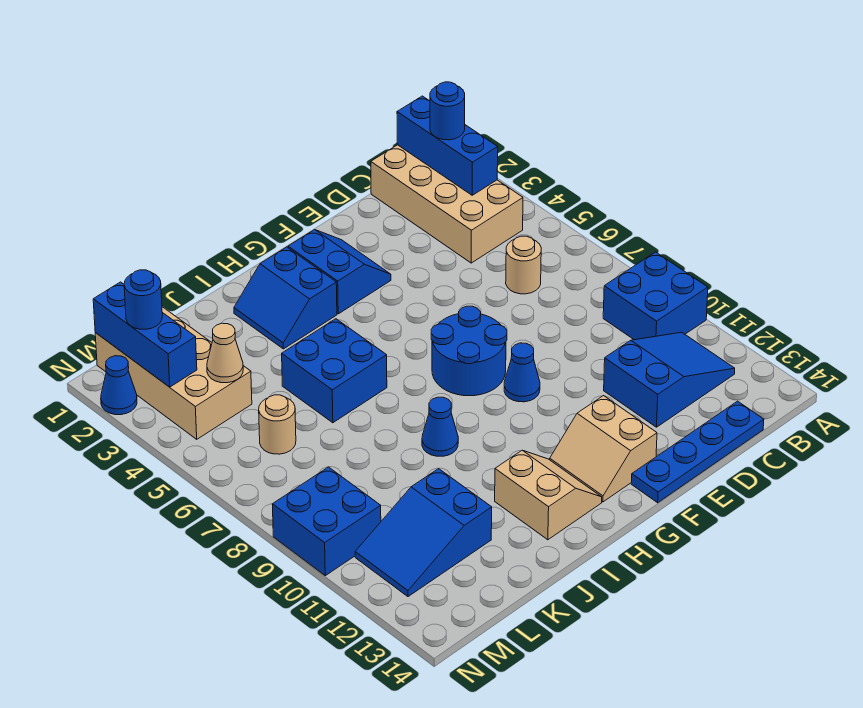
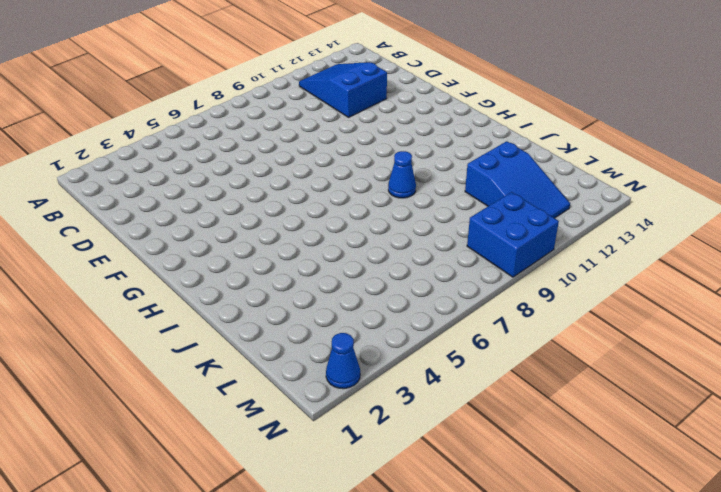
none -> blue brick A9:B10 level 1
none -> tan brick B1:C4 level 1
none -> tan round brick C6 level 1

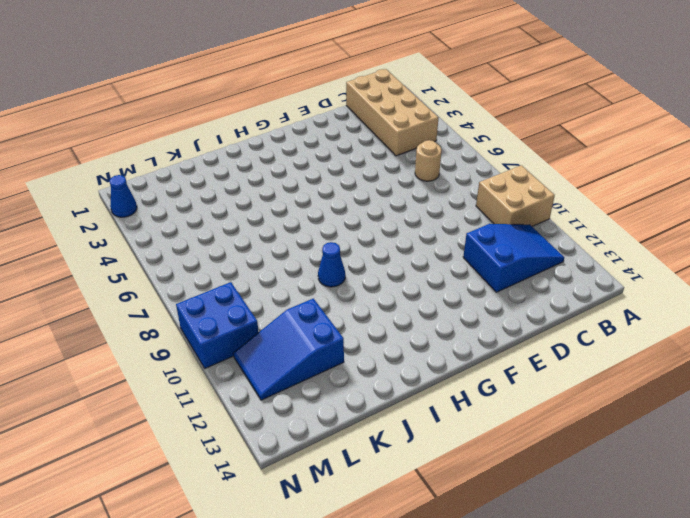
tan brick A9:B10 level 1 -> blue brick A9:B10 level 1
none -> blue plate C14:F14 level 1
none -> blue slope F2:G3 level 1 top G
none -> blue round brick F7:G8 level 1

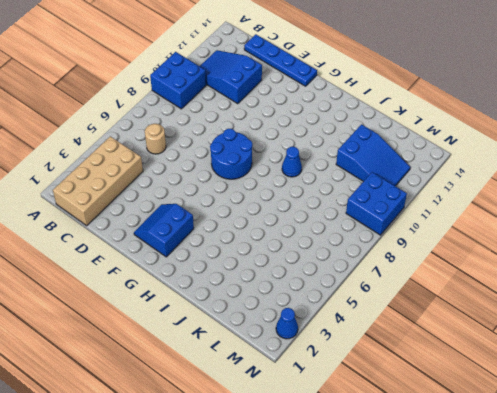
none -> blue cone F9 level 1
none -> tan slope F12:G13 level 1 top F
none -> blue slope H2:I3 level 1 top H

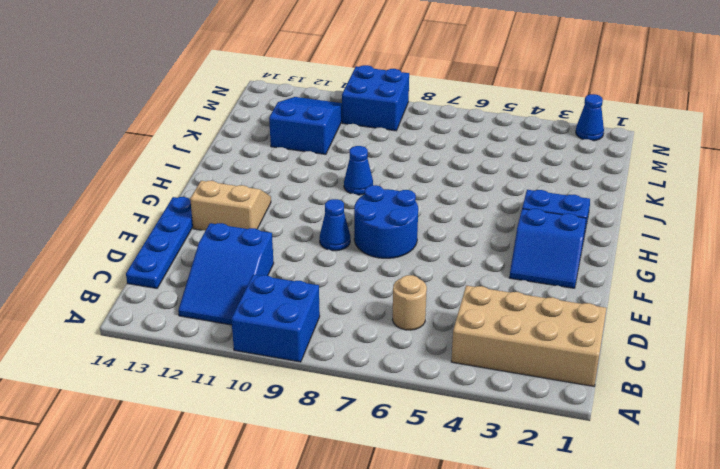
none -> tan slope H12:I13 level 1 top I
none -> blue brick I5:J6 level 1
none -> tan brick L1:M4 level 1

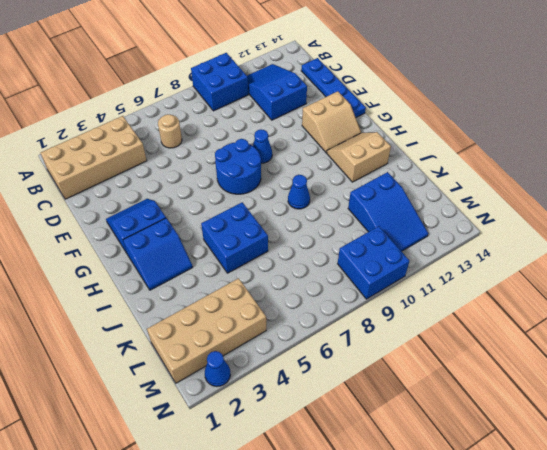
none -> tan round brick L6 level 1
none -> blue brick B1:B3 level 2
none -> tan cone L4 level 2

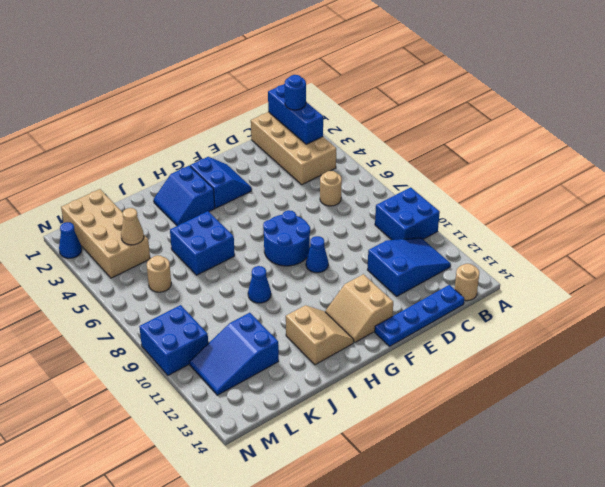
tan round brick B14 level 1 -> none
none -> blue brick M1:M3 level 2
none -> blue round brick M2 level 3

